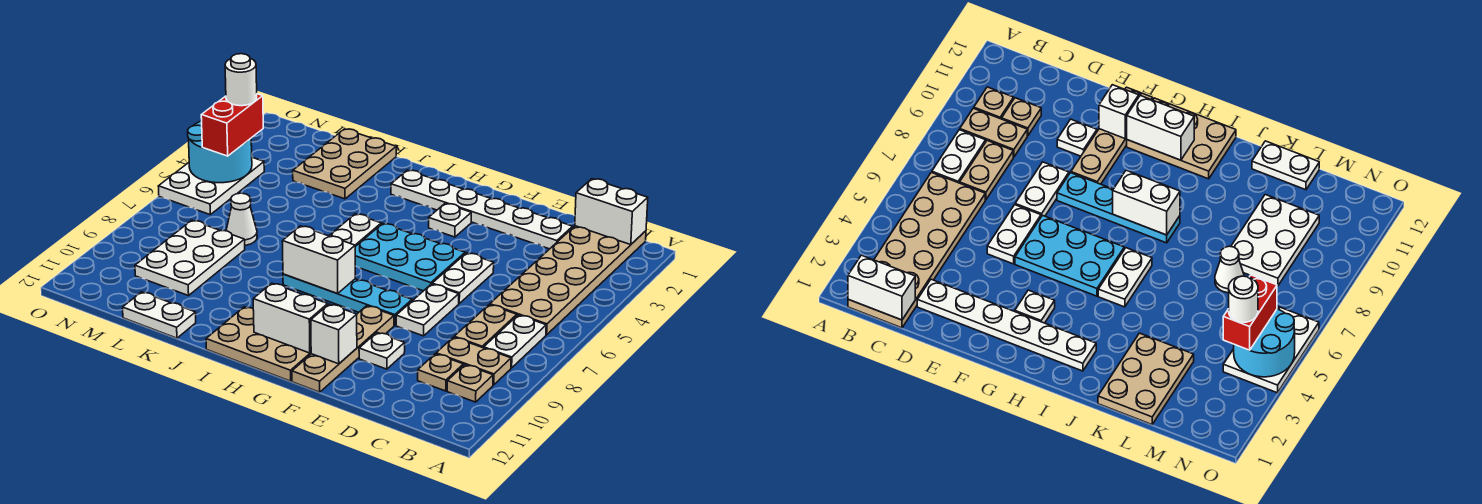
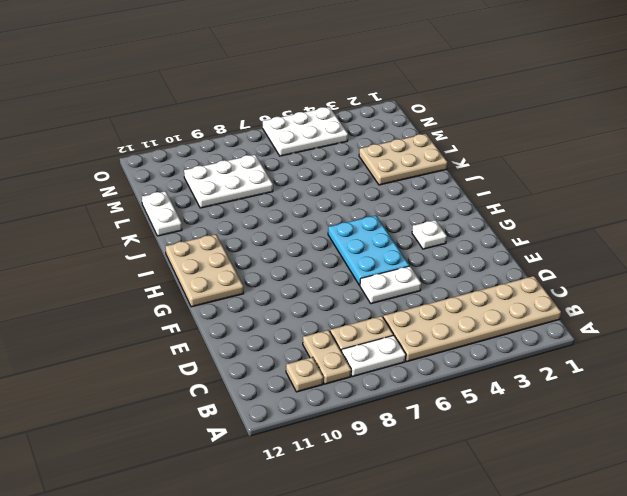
none -> tan plate C10 level 1
none -> white plate D2:I2 level 1
none -> white plate E7:E8 level 1

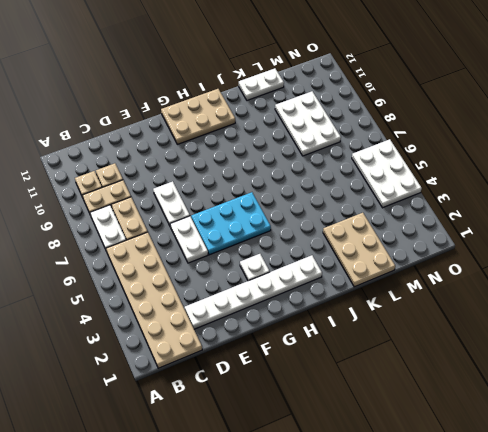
none -> white plate E10 level 1
none -> cyan plate F8:I8 level 1
none -> tan plate F9:F12 level 1

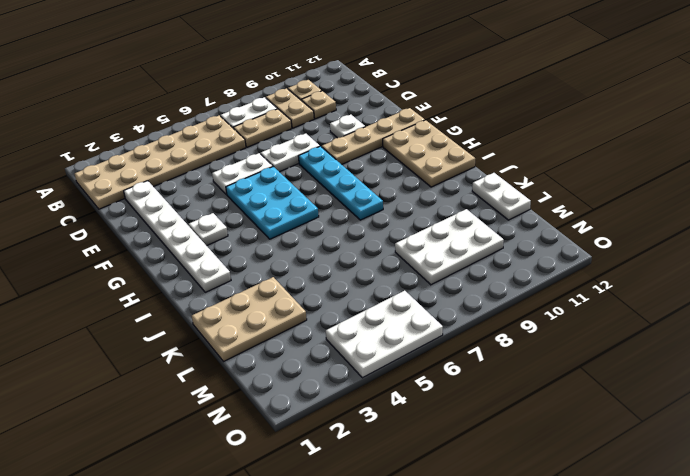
none -> white plate I5:I6 level 1
none -> white cone L7 level 1
none -> white brick B1:C1 level 2

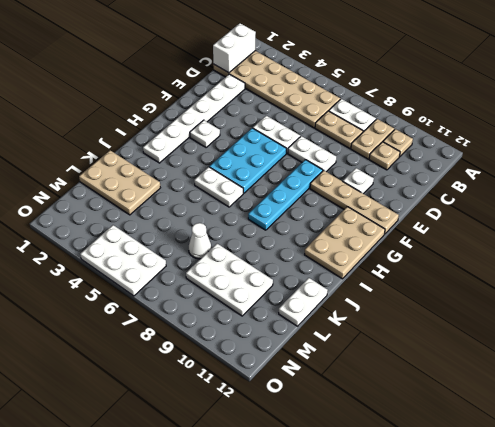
none -> white brick F11 level 2
none -> white brick G11:H11 level 2
none -> white brick H8:I8 level 2

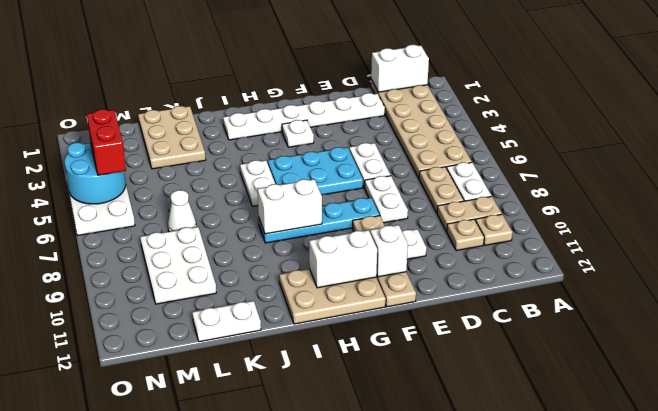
none -> white round brick N4 level 4

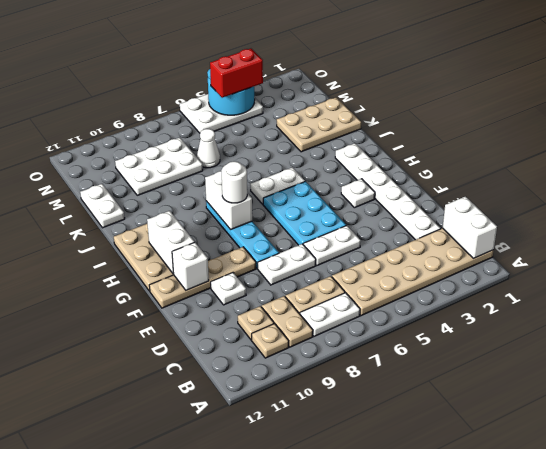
white round brick H8 level 3 -> white round brick N4 level 4

